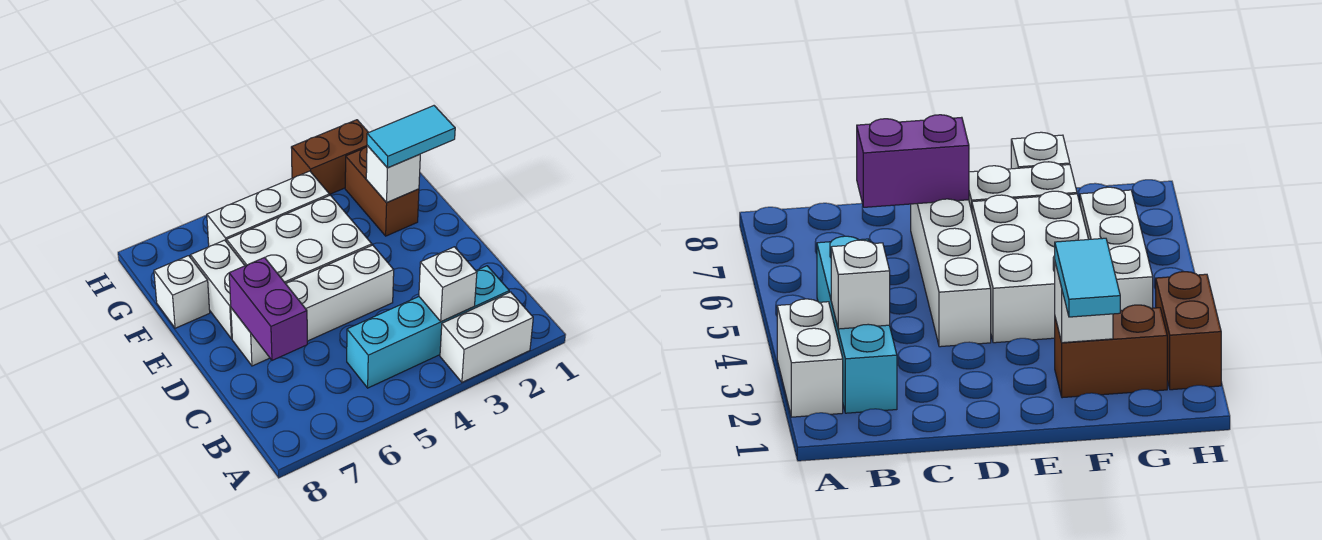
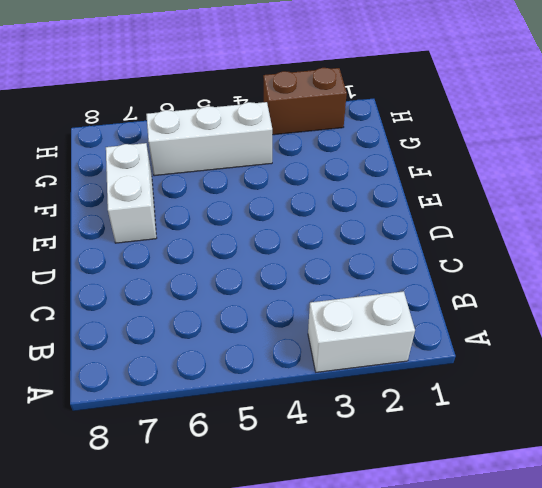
none -> cyan brick B2:B5 level 1
none -> white brick D4:D7 level 1
none -> white brick E4:F6 level 1

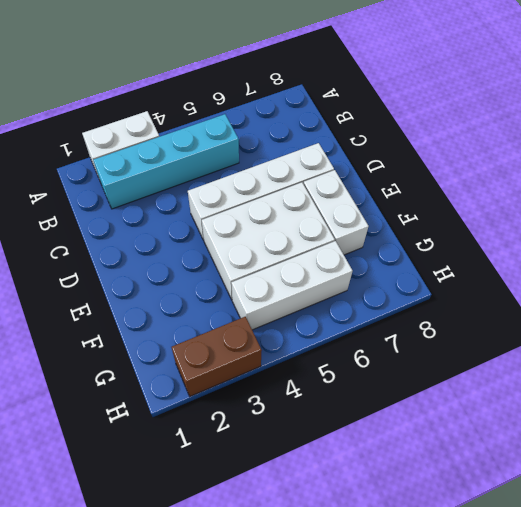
none -> brown brick F2:G2 level 1
none -> white brick F8 level 1
none -> white brick B3 level 2

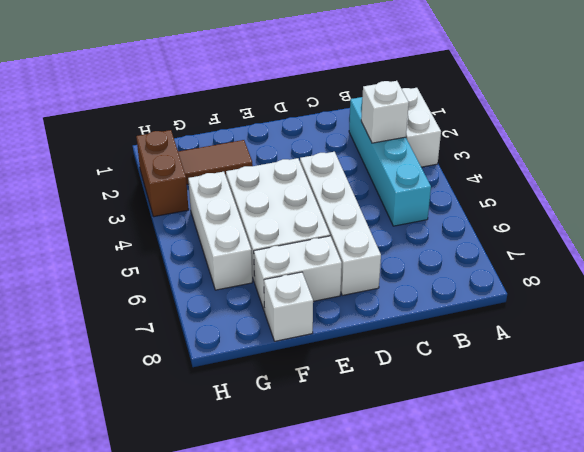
brown tile F2:G2 level 1 -> brown brick F2:G2 level 1
none -> purple brick C7:D7 level 2
none -> white brick F2 level 2
none -> cyan tile F1:F2 level 3

